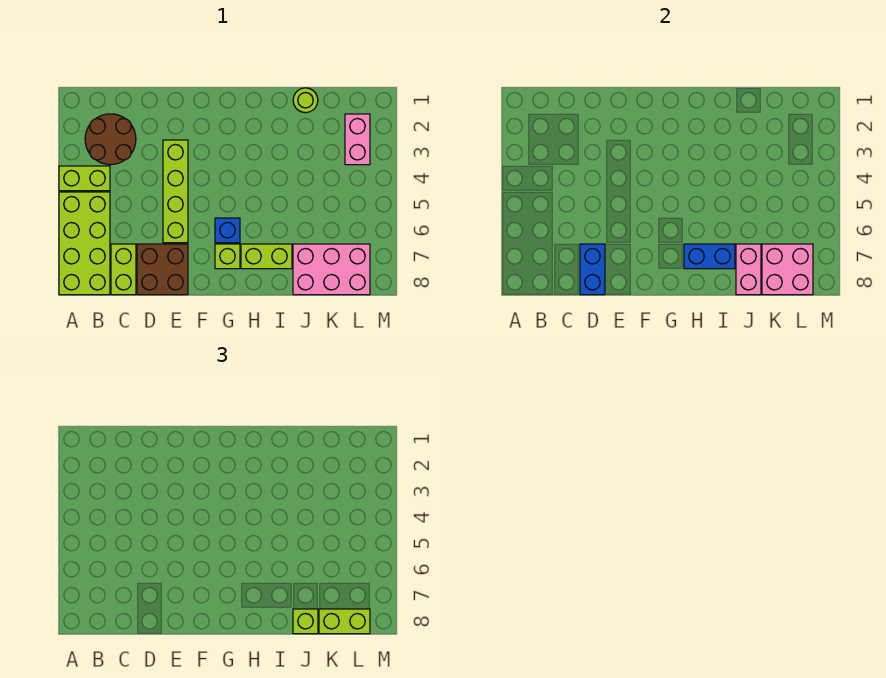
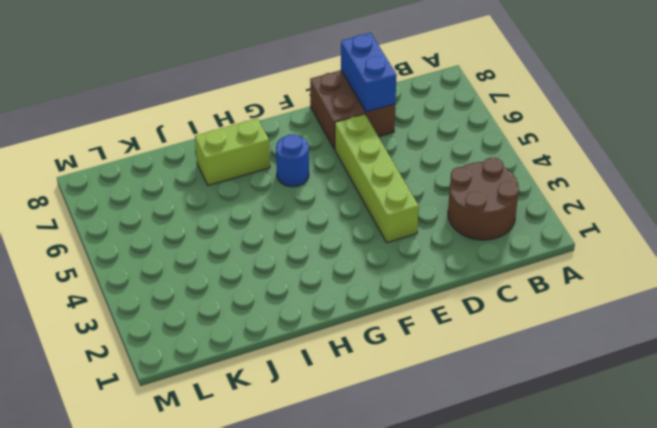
blue round brick G6 level 1 -> blue brick G6 level 1
none -> lime brick A4:B4 level 1
none -> lime brick A5:B8 level 1
none -> lime brick C7:C8 level 1

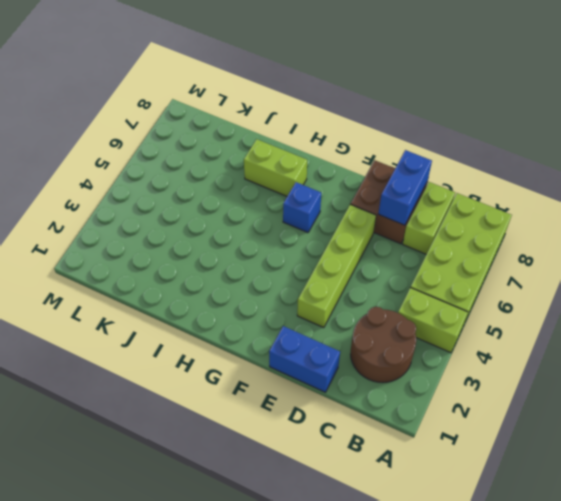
blue brick D1:E1 level 1 -> blue brick H7:I7 level 2
none -> lime brick G7 level 1
none -> lime round brick J1 level 1
none -> pink brick J7:L8 level 1

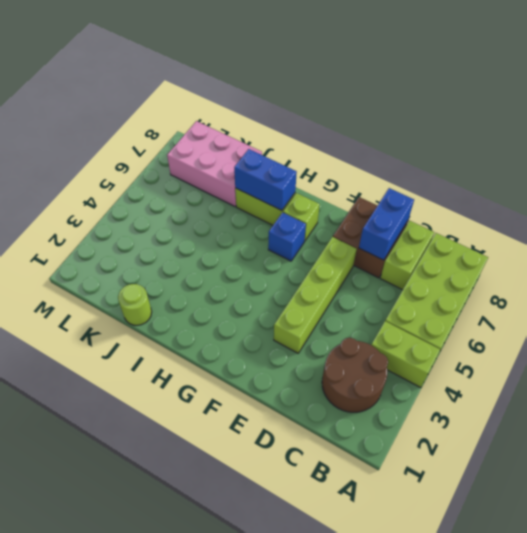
none -> pink brick L2:L3 level 1
none -> pink brick J7:J8 level 2
none -> pink brick K7:L8 level 2

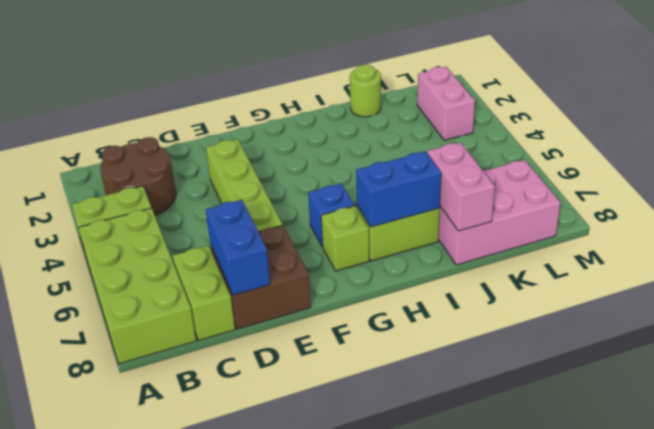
none -> pink brick K7:L8 level 2
none -> lime brick J8 level 3
none -> lime brick K8:L8 level 3

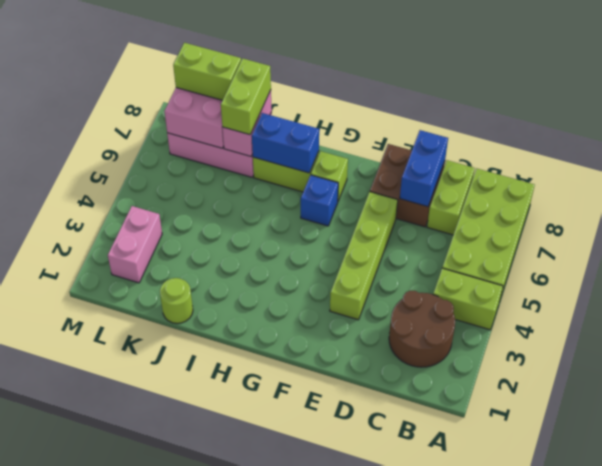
lime brick J7:J8 level 3 -> lime brick J8 level 3

